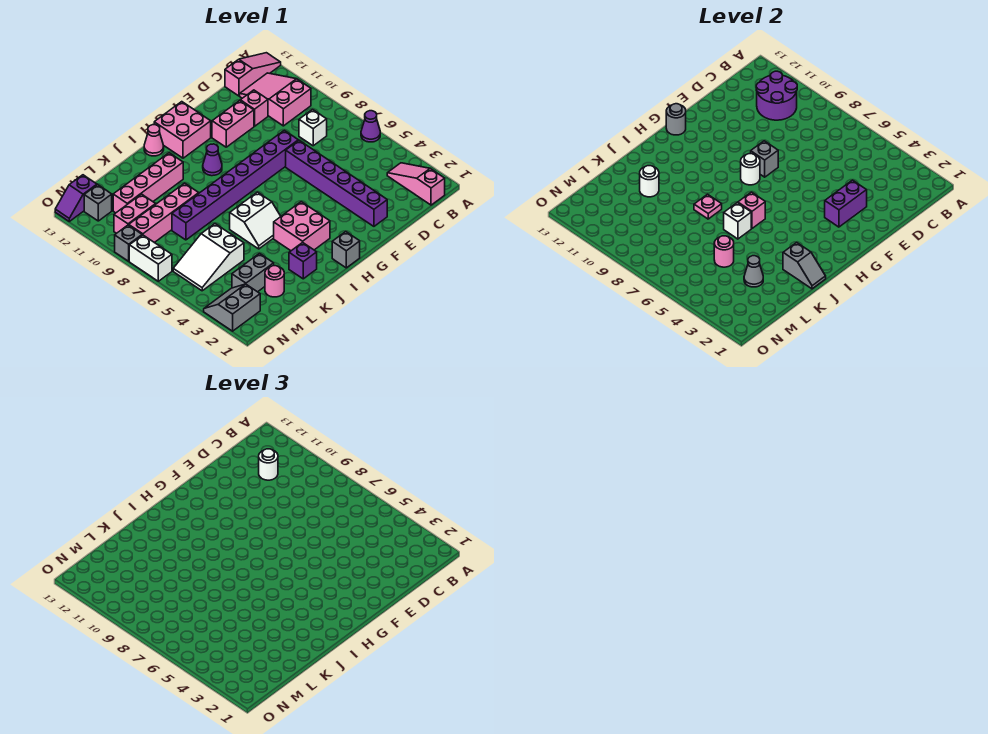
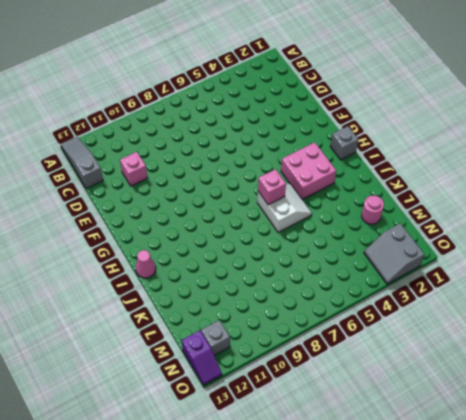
grey slope A13:C13 level 1 top C -> pink slope A13:C13 level 1 top C
none -> purple cone A6 level 1
none -> pink slope B1:B3 level 1 top 1
none -> pink slope B10:C12 level 1 top 10
none -> white brick C8 level 1

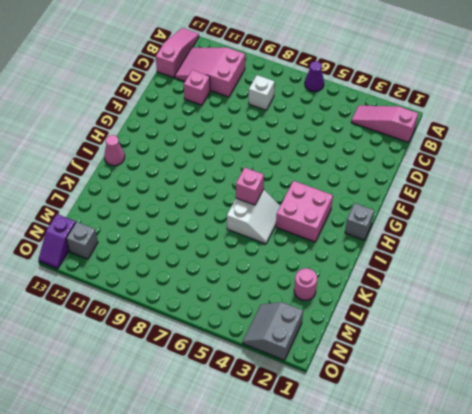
none -> purple brick E2:E7 level 1
none -> purple brick E8:L8 level 1
none -> pink brick E11:F11 level 1
none -> pink brick G12:H13 level 1

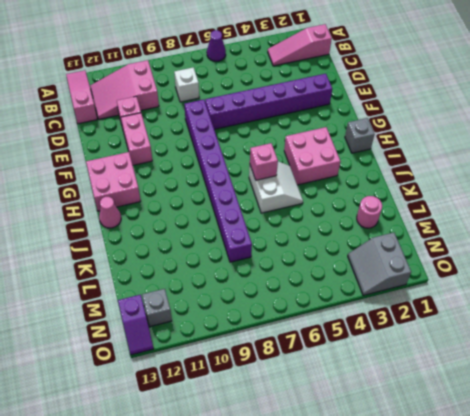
none -> purple cone H10 level 1
none -> purple brick J2 level 1
none -> pink brick J11:M11 level 1
none -> pink brick K9:N9 level 1

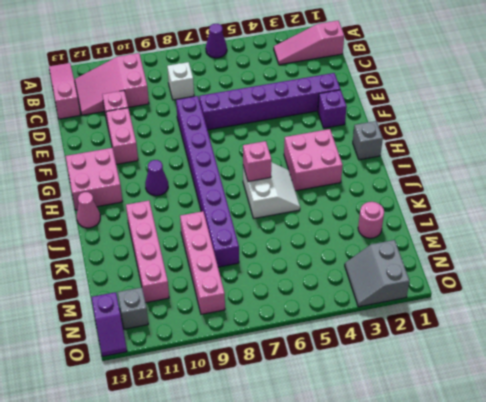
purple brick F2 level 1 -> purple brick J2 level 1
none -> grey brick L3:M3 level 1
none -> white slope L5:N6 level 1 top L
none -> pink brick M10:N10 level 1
none -> white brick O7:O8 level 1

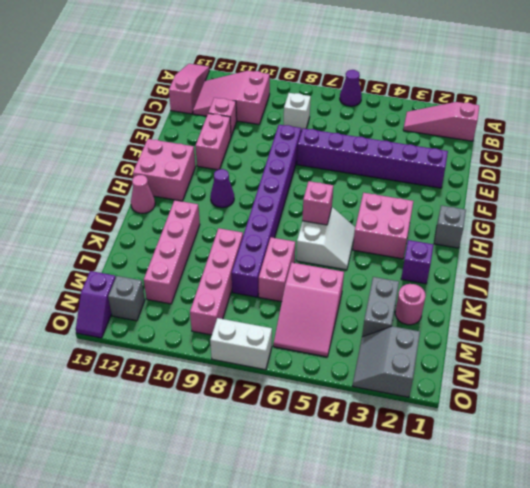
pink brick K7:L7 level 1 -> pink brick M10:N10 level 1
pink slope L5:N6 level 1 top L -> white slope L5:N6 level 1 top L
none -> grey brick O9 level 1
none -> purple round brick B10:C11 level 2
none -> purple brick E3:F3 level 2
none -> grey brick F8 level 2

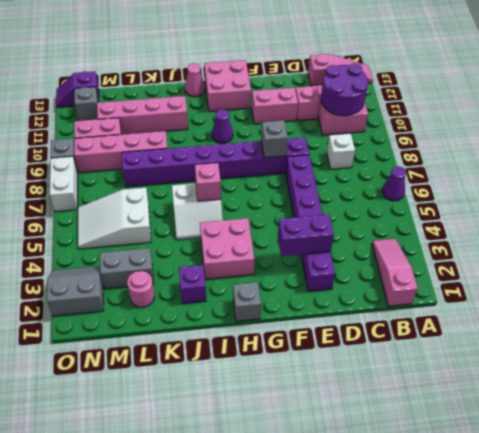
none -> white round brick G8 level 2
none -> grey round brick G13 level 2
none -> grey slope J1:J2 level 2 top 2
none -> white brick J6 level 2

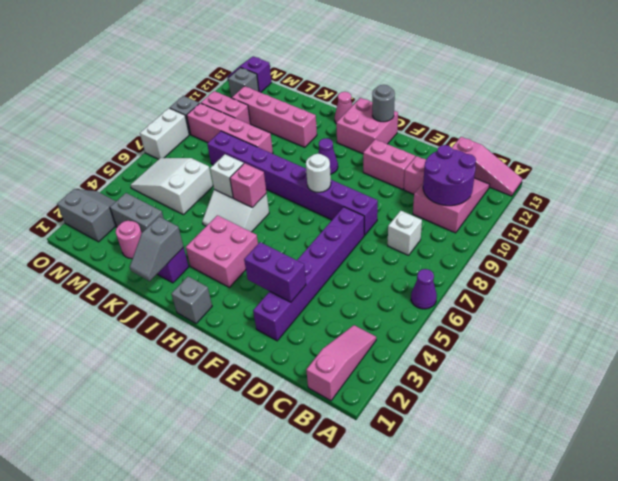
none -> grey brick F8 level 2
none -> pink plate J8 level 2
none -> white round brick K11 level 2
none -> grey cone L3 level 2

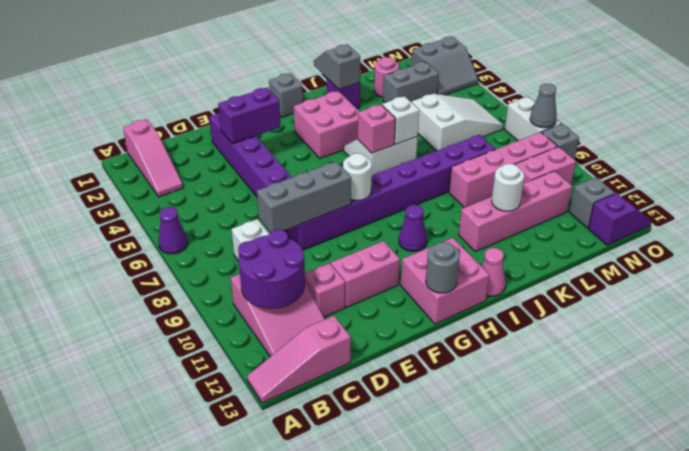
grey brick D8:F8 level 2 -> grey brick F8 level 2
grey cone O8 level 2 -> grey cone L3 level 2
none -> pink plate J8 level 2
none -> pink round brick L5 level 2
none -> white round brick C11 level 3

